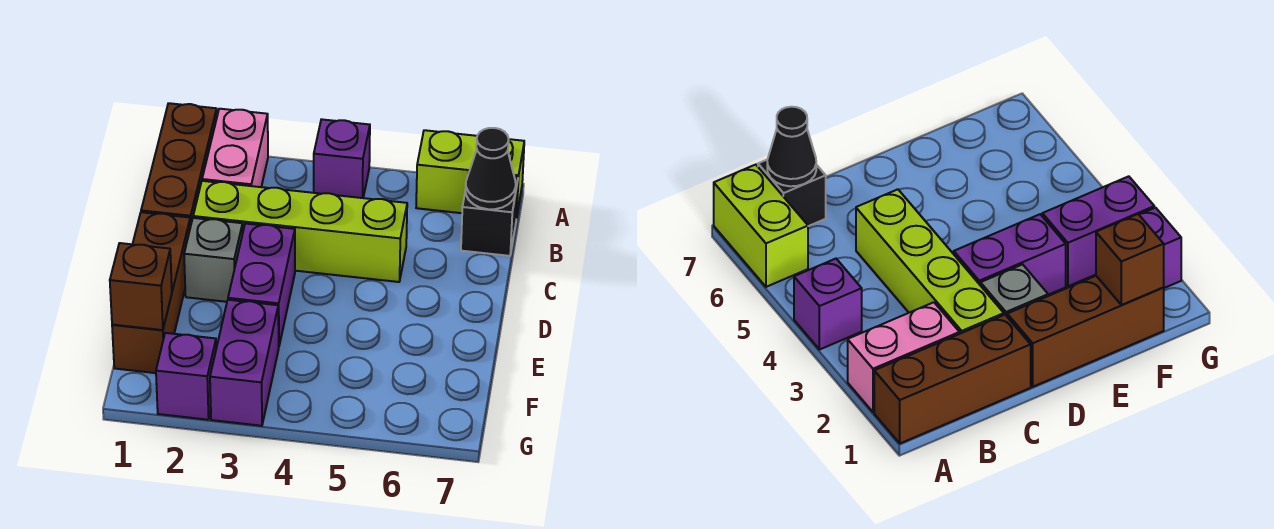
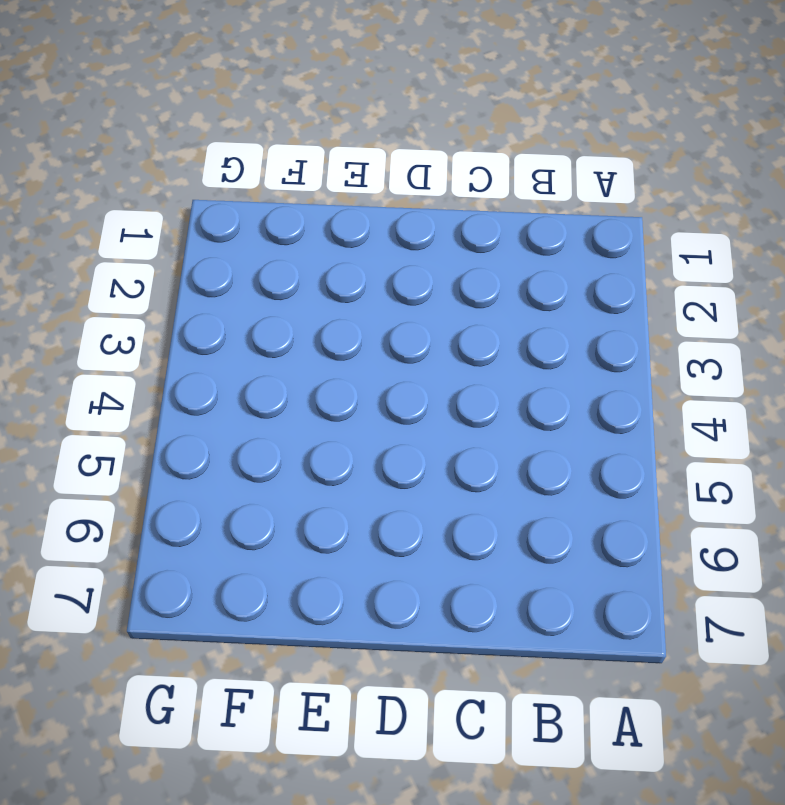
none -> brown brick A1:C1 level 1
none -> pink brick A2:B2 level 1
none -> purple brick A4 level 1

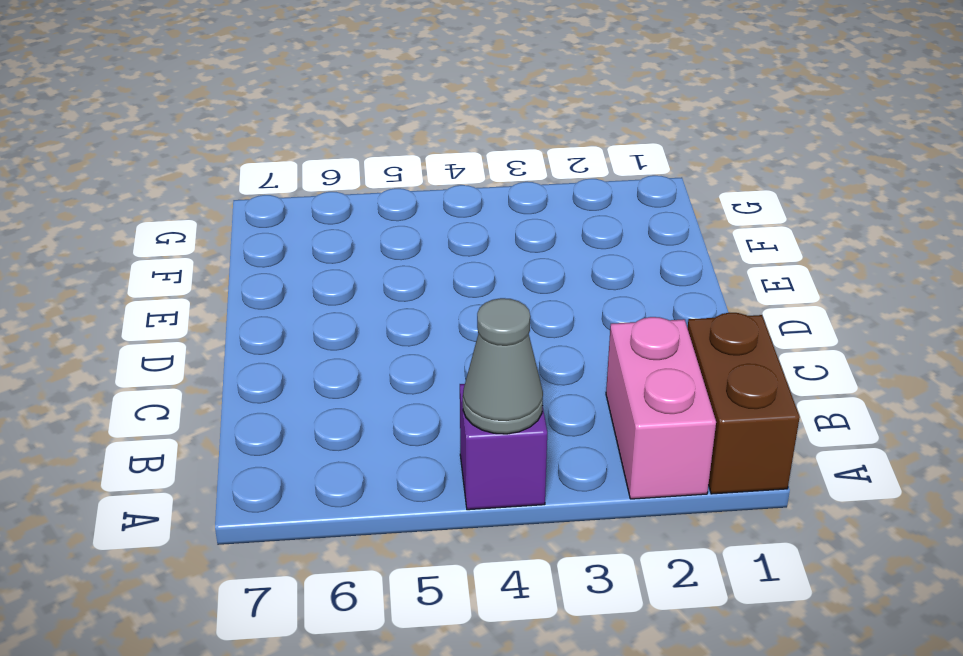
brown brick A1:B1 level 1 -> brown brick A1:C1 level 1
grey cone A4 level 2 -> none
none -> lime brick A6:A7 level 1
none -> black brick B7 level 1
none -> lime brick C2:C5 level 1

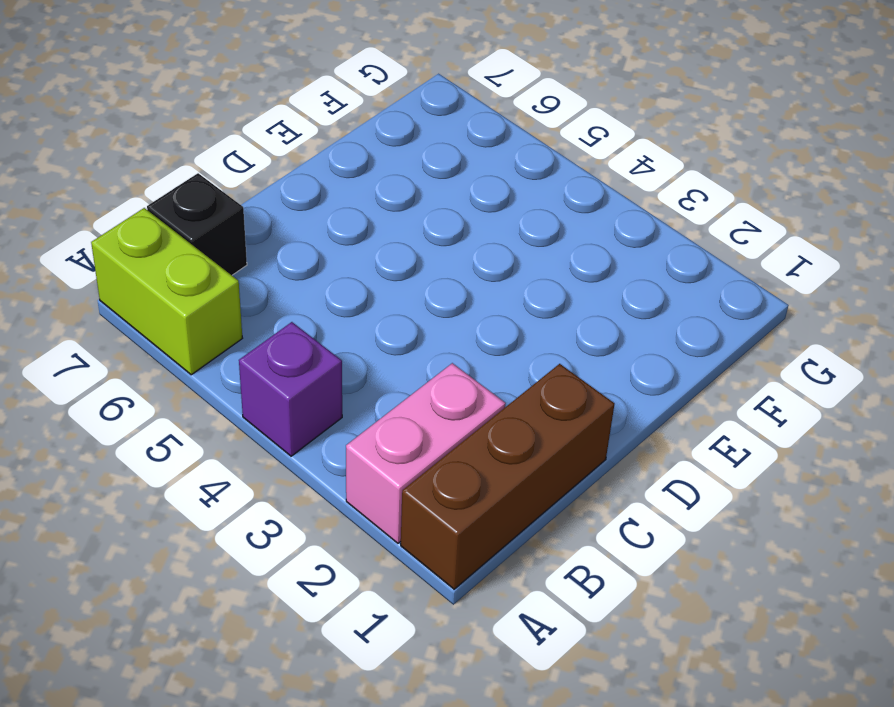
none -> lime brick C2:C5 level 1
none -> brown brick D1:F1 level 1
none -> grey brick D2 level 1

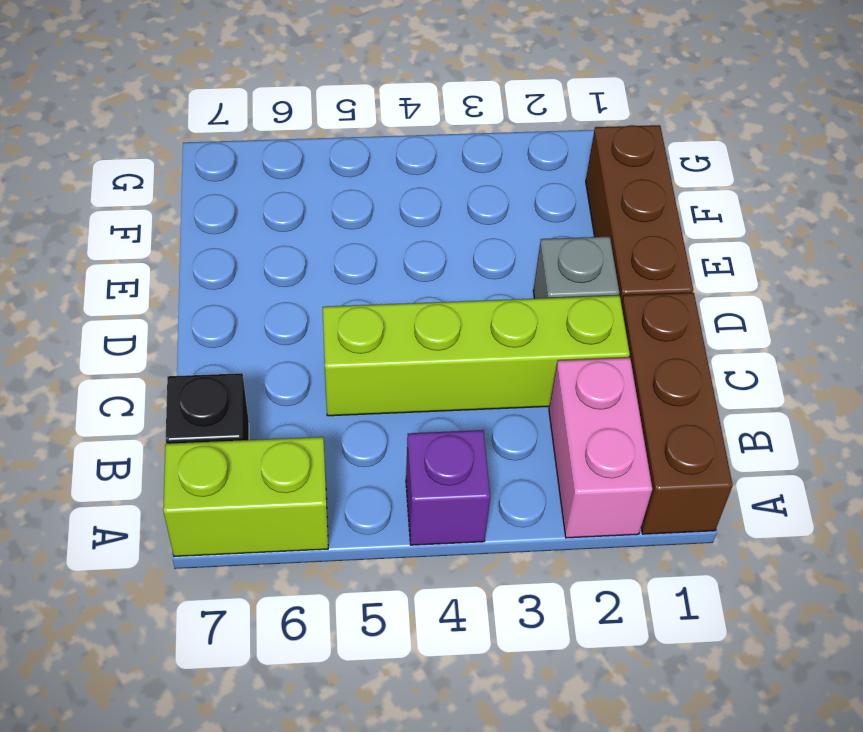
none -> purple brick D3:E3 level 1
none -> purple brick F3:G3 level 1
none -> purple brick G2 level 1

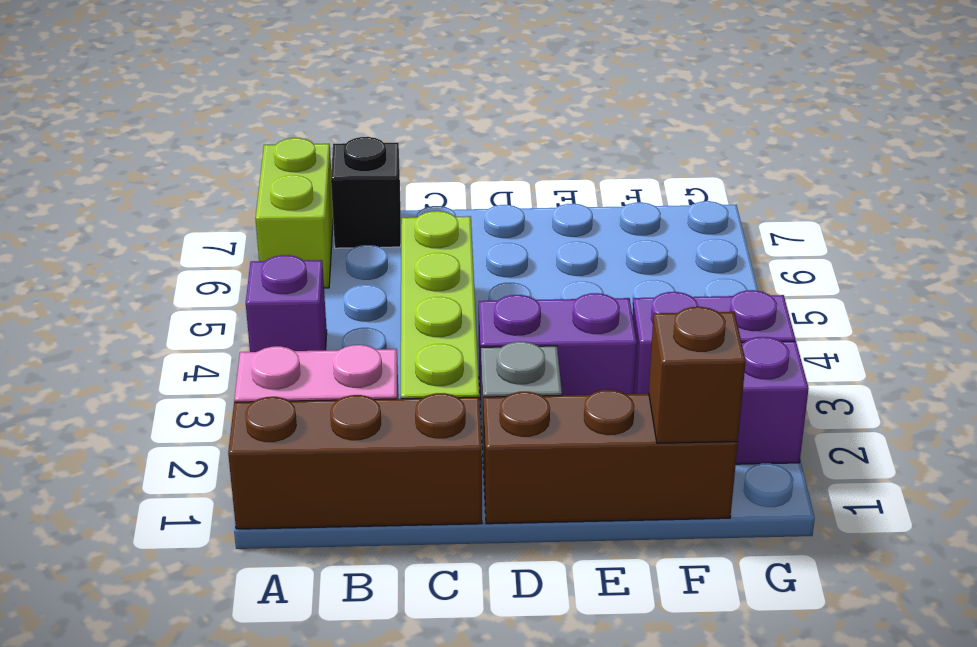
none -> black cone B7 level 2

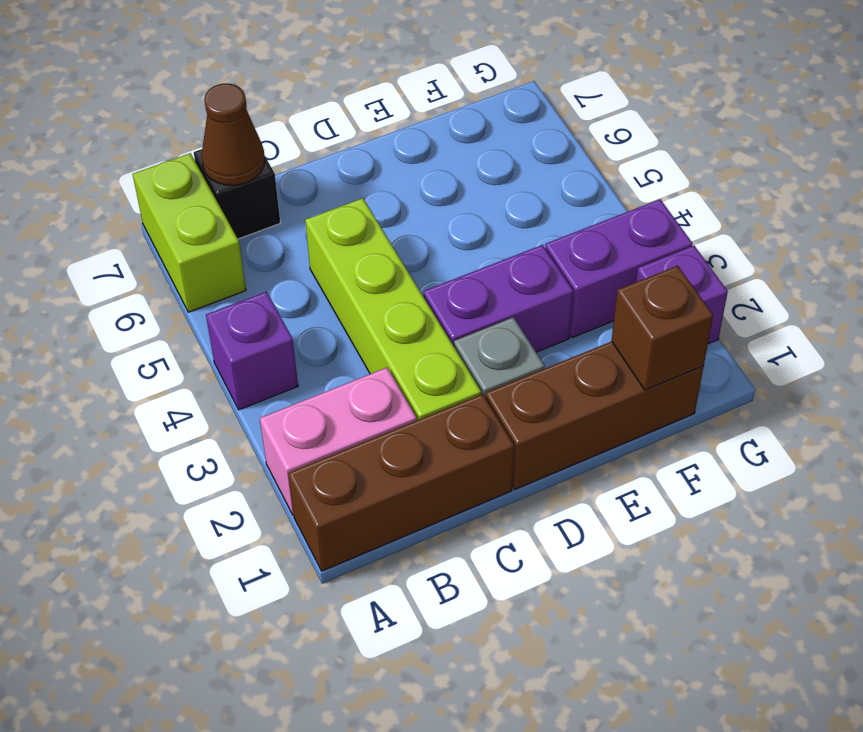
brown cone B7 level 2 -> black cone B7 level 2

